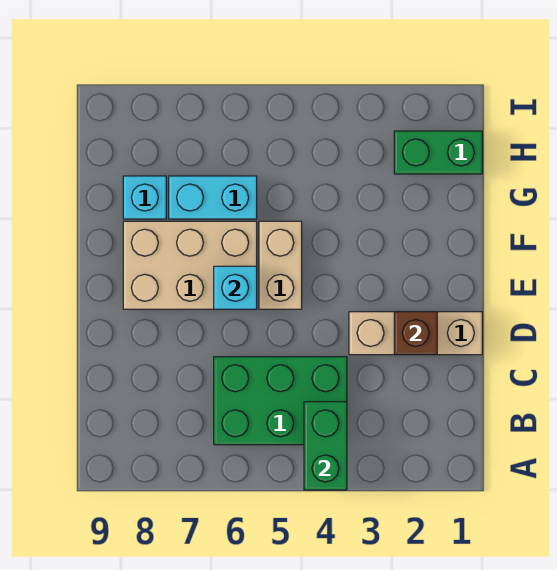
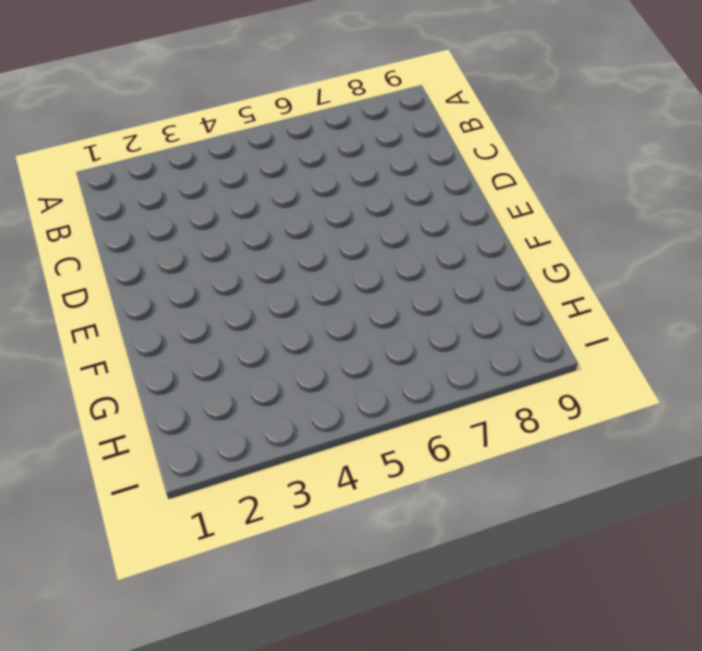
none -> green brick B4:C6 level 1
none -> tan brick D1:D3 level 1

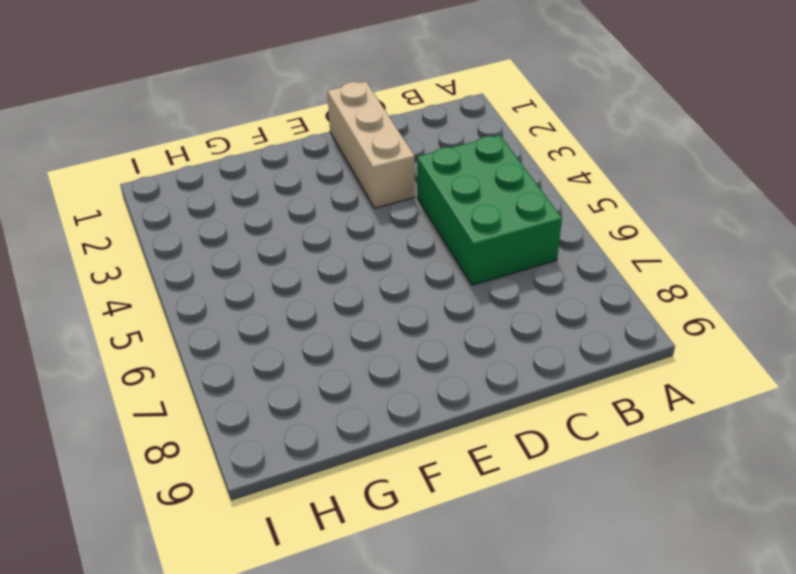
none -> tan brick E5:F5 level 1
none -> tan brick E6:F8 level 1

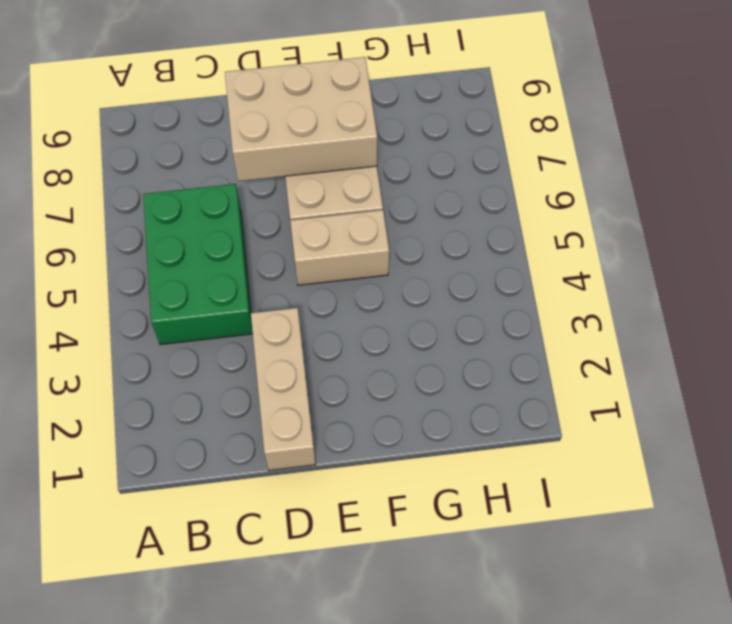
tan brick D7:F8 level 2 -> none
none -> cyan brick G6:G7 level 1
none -> cyan brick G8 level 1

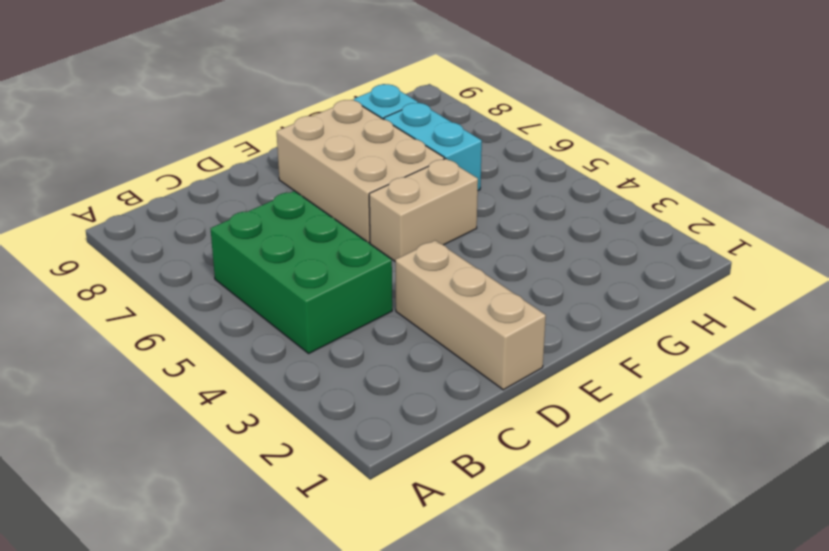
none -> green brick H1:H2 level 1
none -> green brick A4:B4 level 2

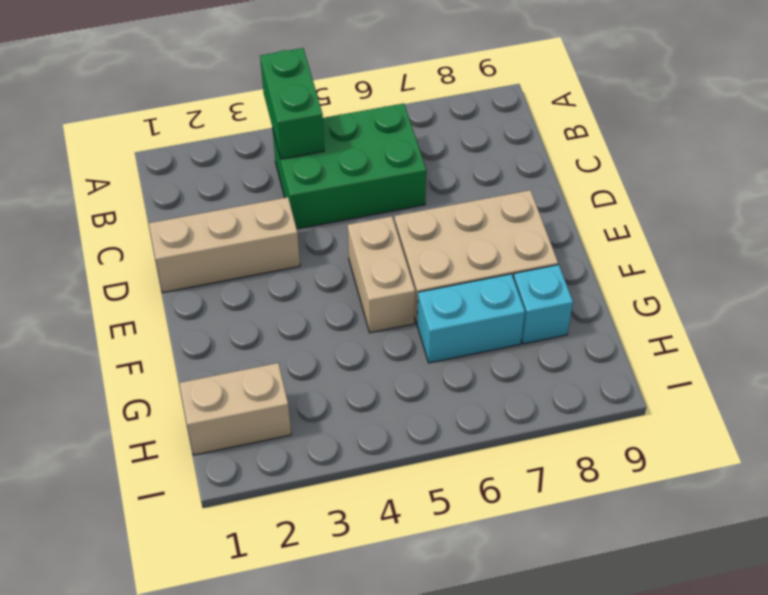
tan brick H1:H2 level 1 -> green brick H1:H2 level 1
none -> brown brick D2 level 2
none -> cyan brick E6 level 2

